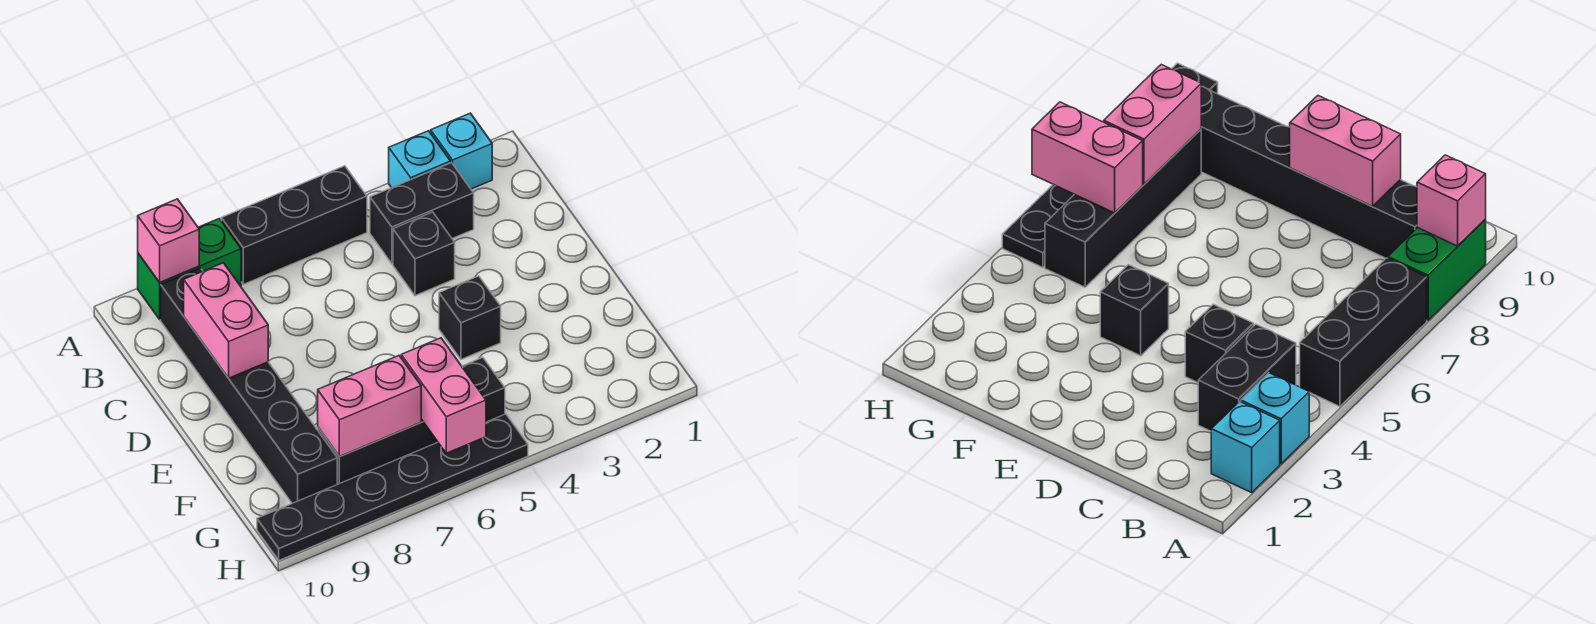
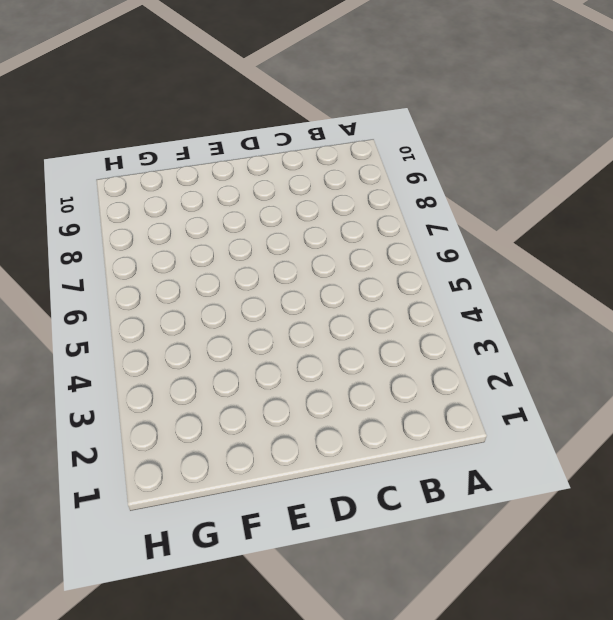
none -> cyan brick A2 level 1
none -> cyan brick A3 level 1
none -> black brick A5:A7 level 1

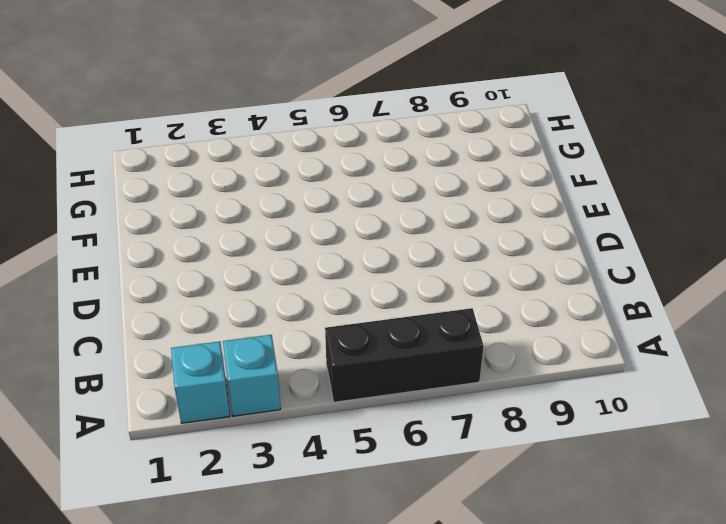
none -> green brick A8:A9 level 1
none -> black brick B3:B4 level 1
none -> black brick B9:G9 level 1

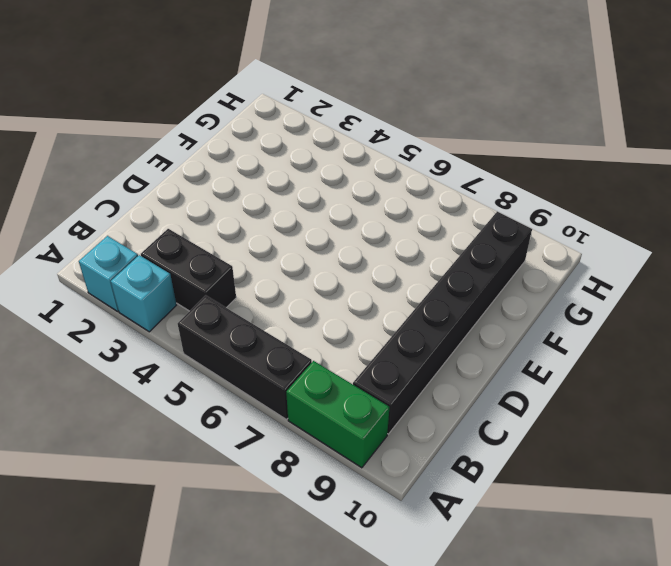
none -> black brick C4 level 1
none -> black brick E4 level 1
none -> black brick G5:G8 level 1

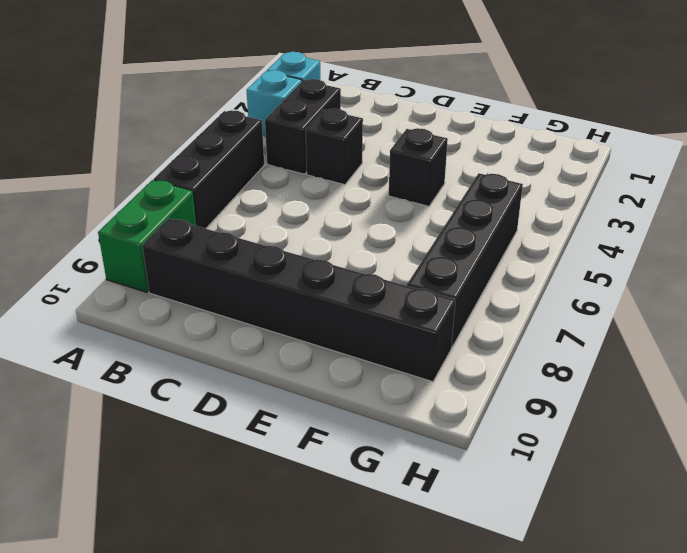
none -> black plate H5:H10 level 1
none -> pink brick A9 level 2
none -> pink brick C9:D9 level 2

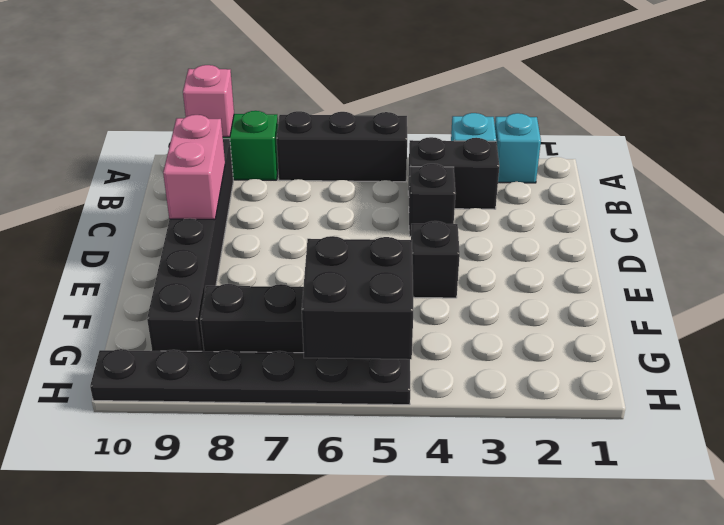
black brick G5:H6 level 2 -> pink brick G6:H6 level 2
none -> pink brick G7:G8 level 2

